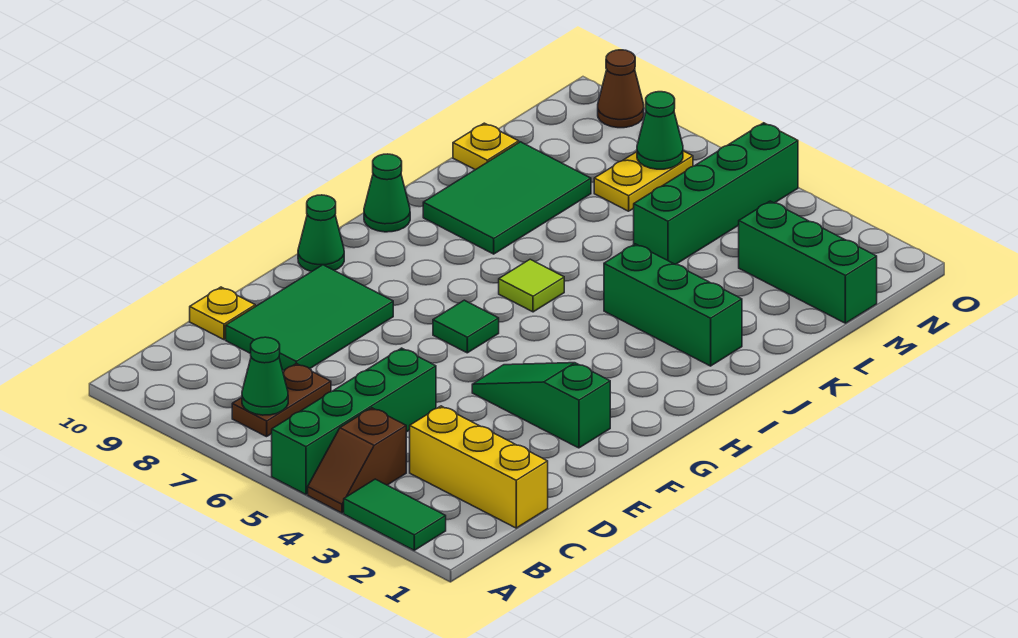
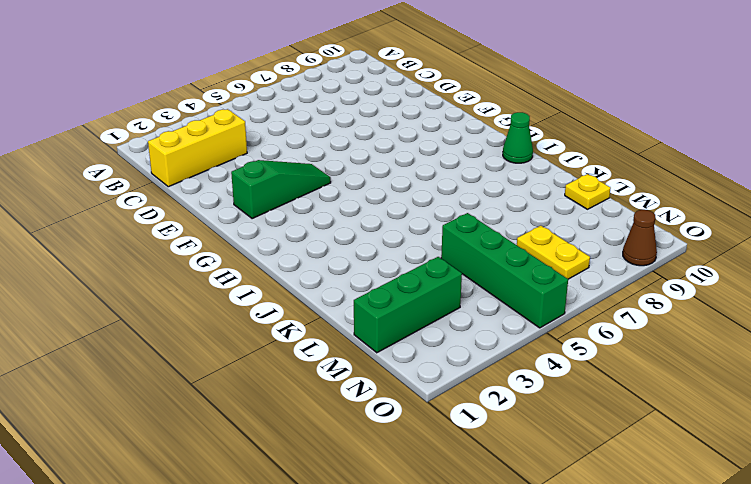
none -> green tile A2:A3 level 1
none -> brown slope A4:B4 level 1 top B
none -> green brick A5:D5 level 1

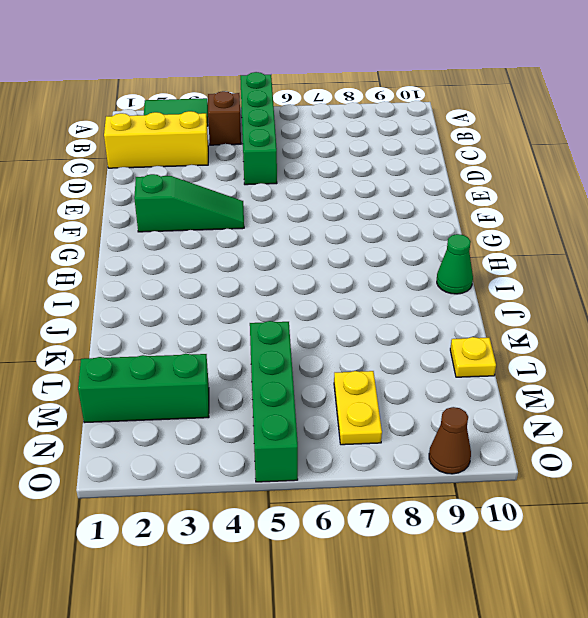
none -> brown plate B7:C7 level 1
none -> green tile D8:F9 level 1
none -> yellow plate D10 level 1

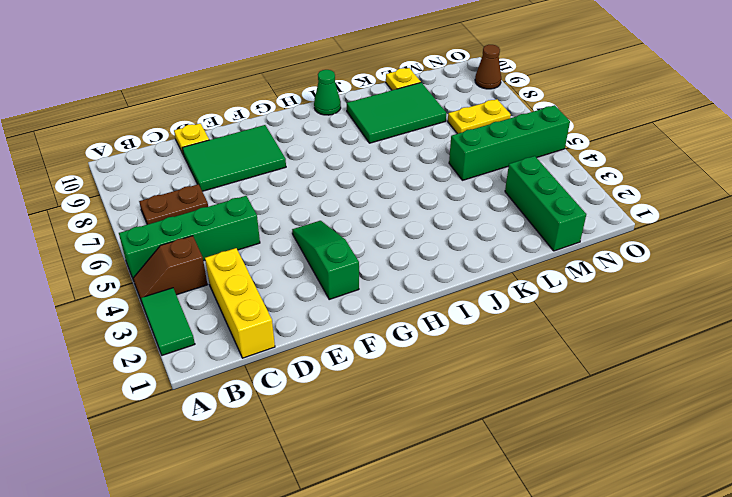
none -> green tile G6 level 1
none -> green cone G10 level 1
none -> lime tile I6 level 1

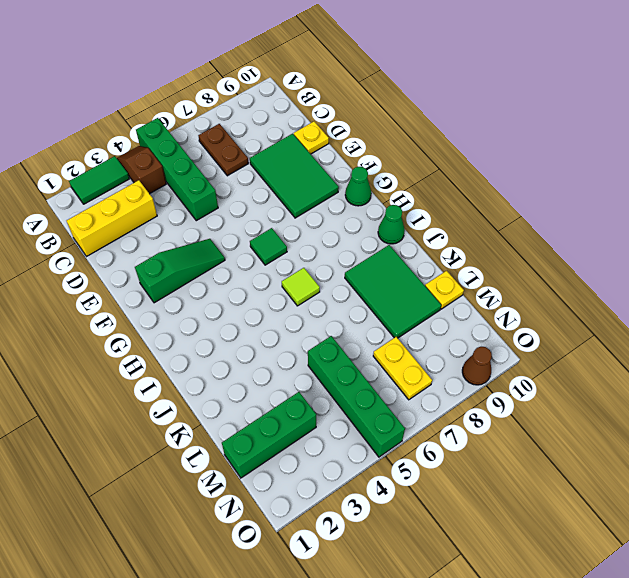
none -> green brick J2:J4 level 1
none -> green cone B7 level 2
none -> green cone N7 level 2

